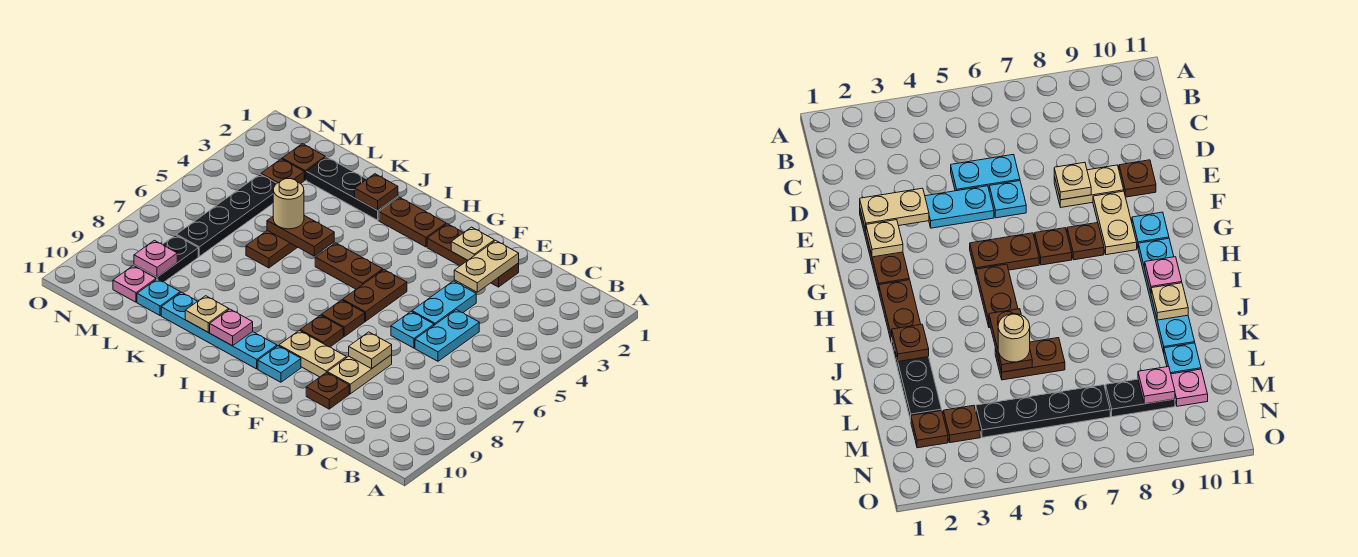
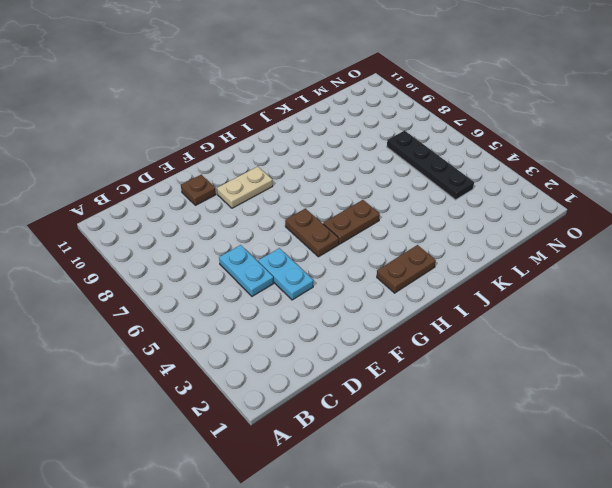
none -> brown plate E2:G2 level 1
none -> cyan plate E6 level 1
none -> tan plate E8:E9 level 1
none -> brown plate G7 level 1

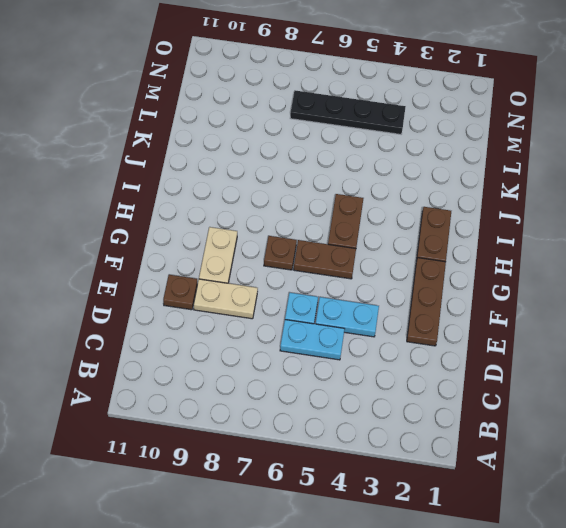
none -> brown plate G8 level 1
none -> cyan plate G10 level 1
none -> cyan plate H10:K10 level 1
none -> black plate J2:L2 level 1

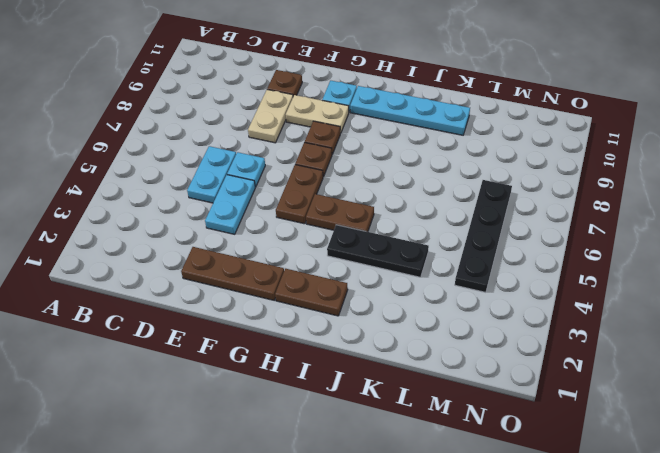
black plate I4:K4 level 1 -> black plate J2:L2 level 1
none -> brown plate K5:K6 level 1
none -> cyan plate L10 level 1
none -> brown plate M2 level 1
none -> brown plate M3 level 1

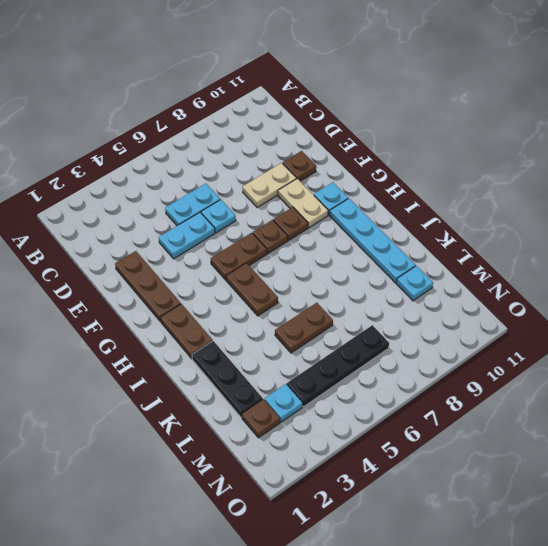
cyan plate M3 level 1 -> brown plate M3 level 1
none -> black plate M8:M9 level 1
none -> pink plate M10 level 1
none -> tan plate E2:E3 level 2
none -> tan plate E8 level 2

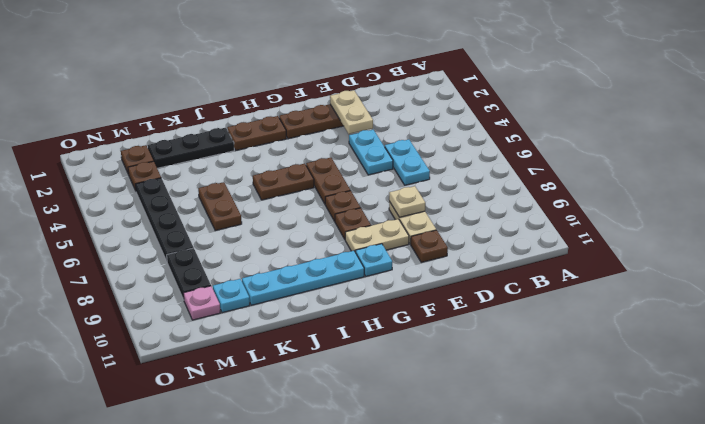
none -> cyan plate E6 level 1
none -> tan plate F2 level 2
none -> pink plate I10 level 2
none -> brown plate J2 level 2

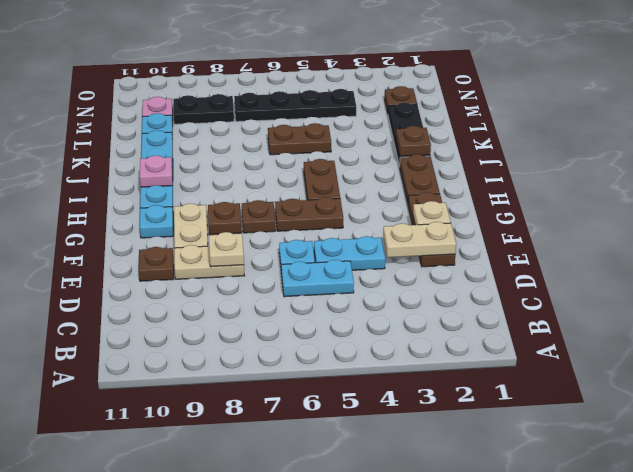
none -> brown plate M3 level 1
none -> brown plate J5:K5 level 2
none -> tan plate J10 level 2
none -> pink plate M9 level 2

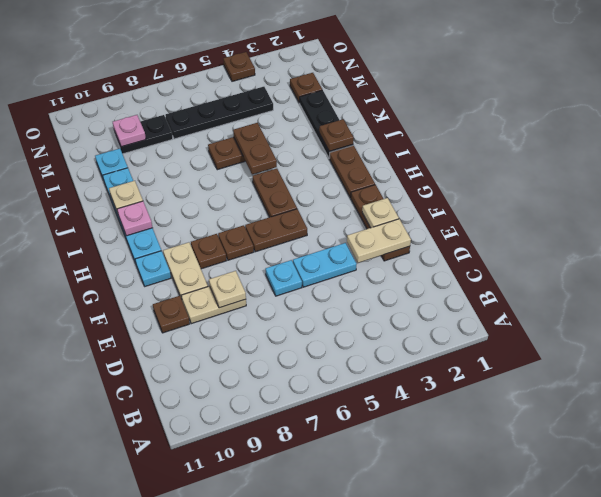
brown plate O4 level 1 -> brown plate M3 level 1
none -> cyan plate D5:D6 level 1
none -> pink plate M10 level 1
none -> tan round brick K5 level 3

